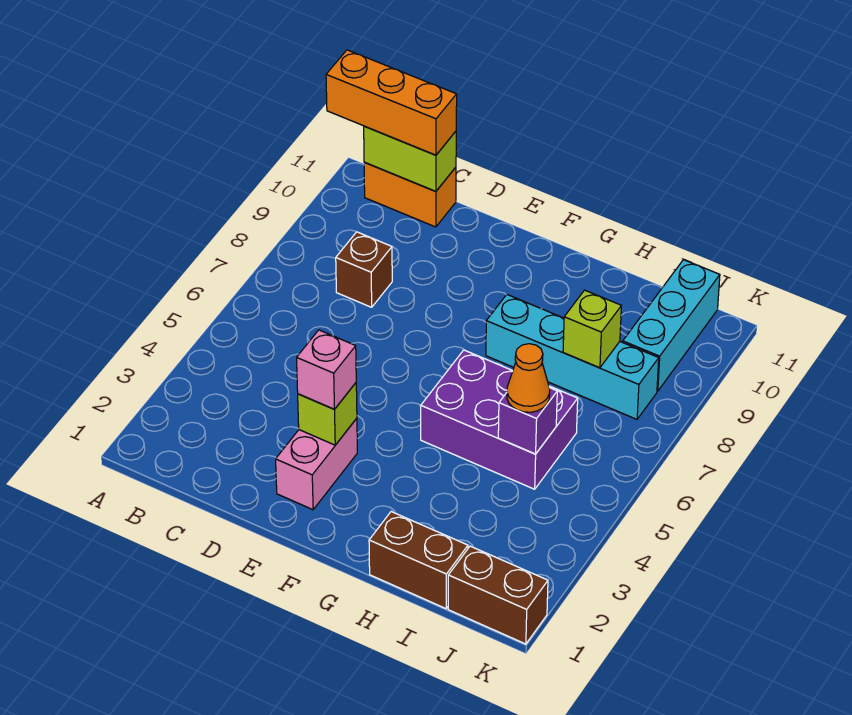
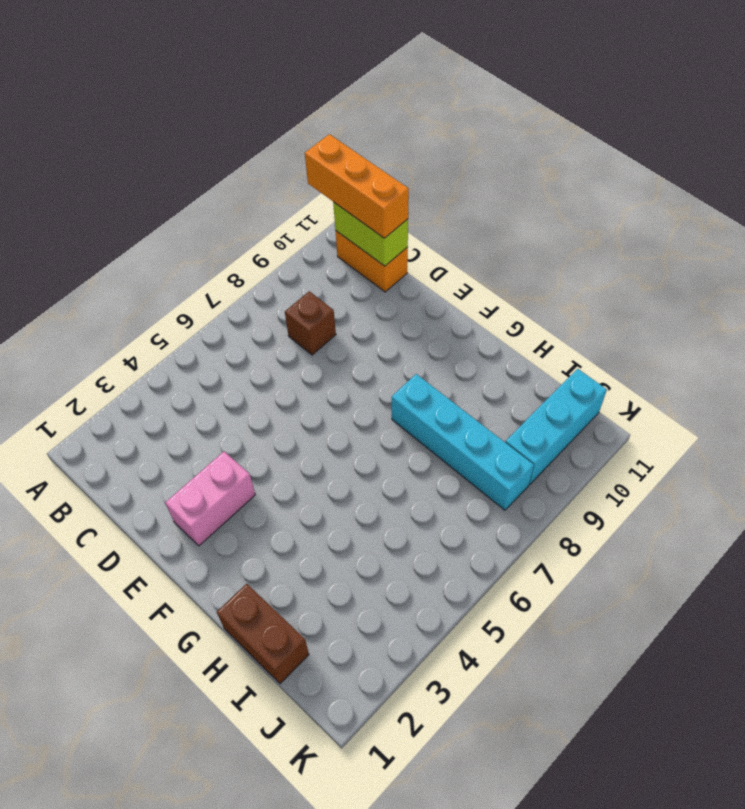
none -> purple brick G5:I6 level 1
none -> brown brick J1:K1 level 1
none -> lime brick E3 level 2

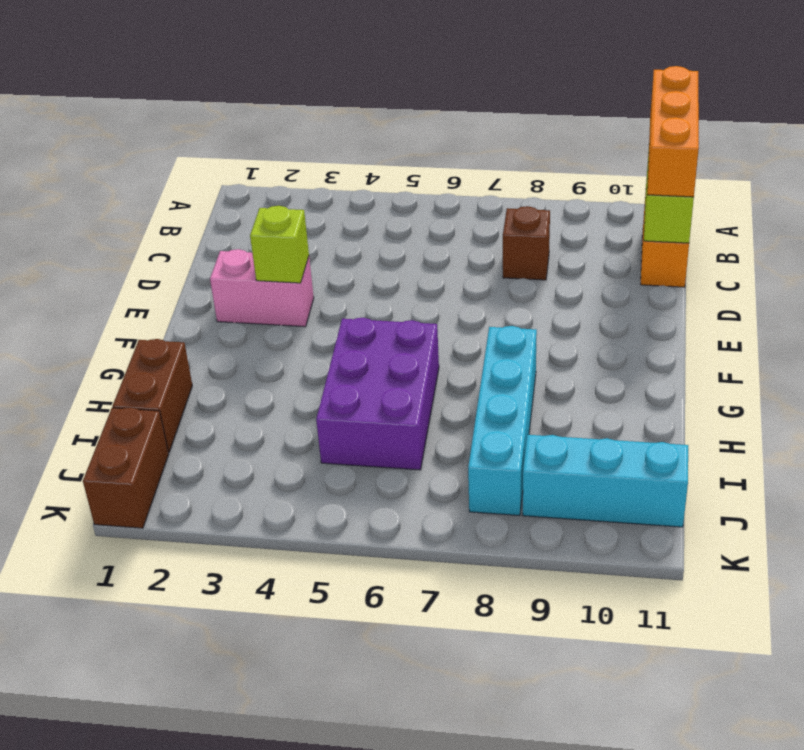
none -> purple brick I5 level 2
none -> lime brick I8 level 2
none -> pink brick E3 level 3

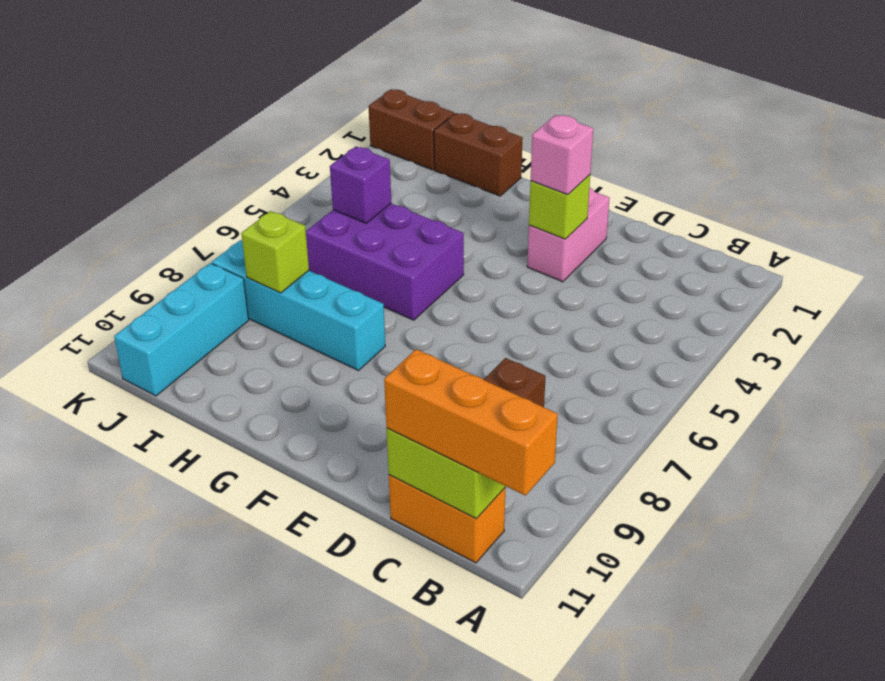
none -> orange cone I5 level 3

